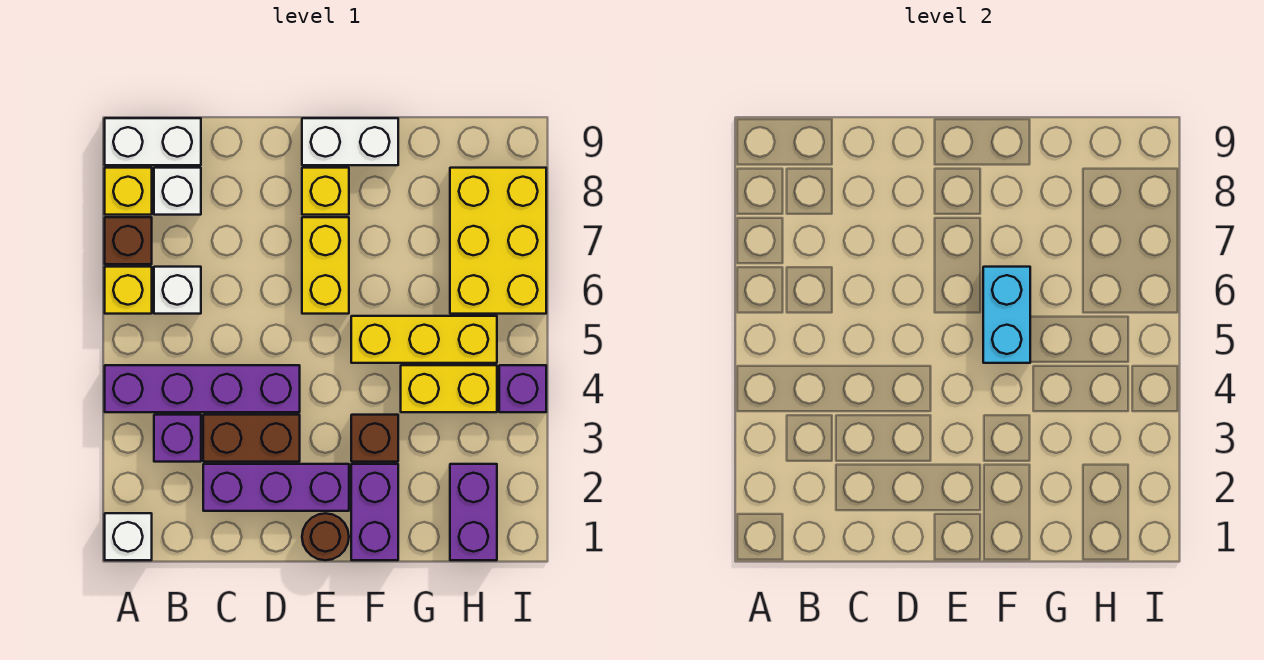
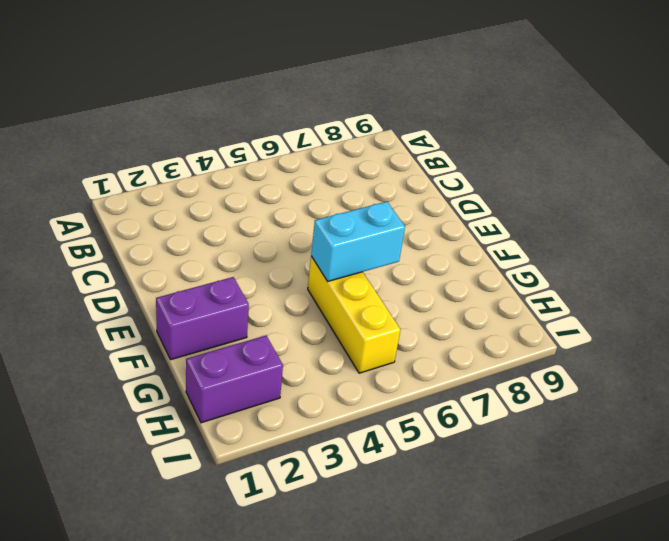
none -> white brick A1 level 1
none -> purple brick A4:D4 level 1
none -> yellow brick A6 level 1

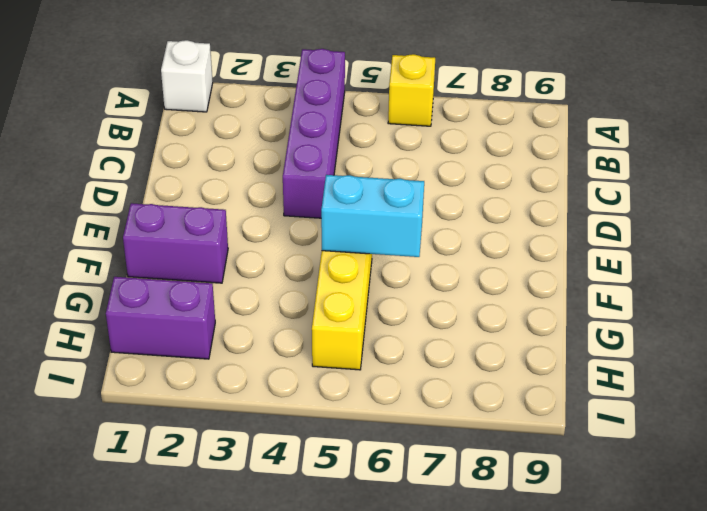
none -> brown brick A7 level 1
none -> yellow brick A8 level 1
none -> white brick A9:B9 level 1

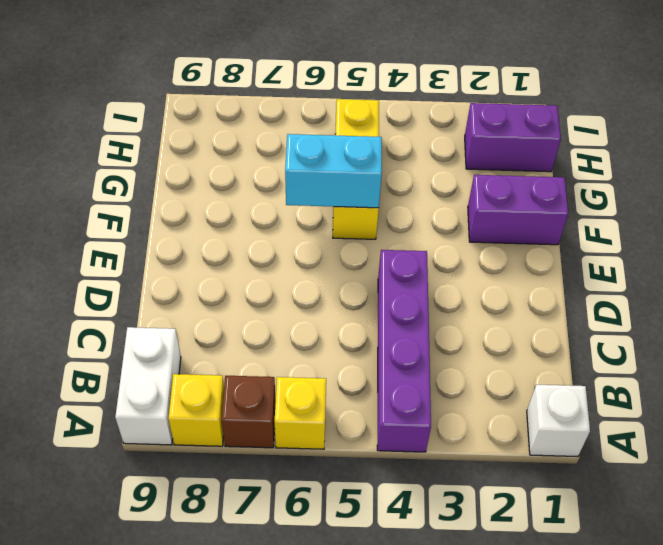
none -> purple brick B3 level 1
none -> white brick B6 level 1
none -> white brick B8 level 1

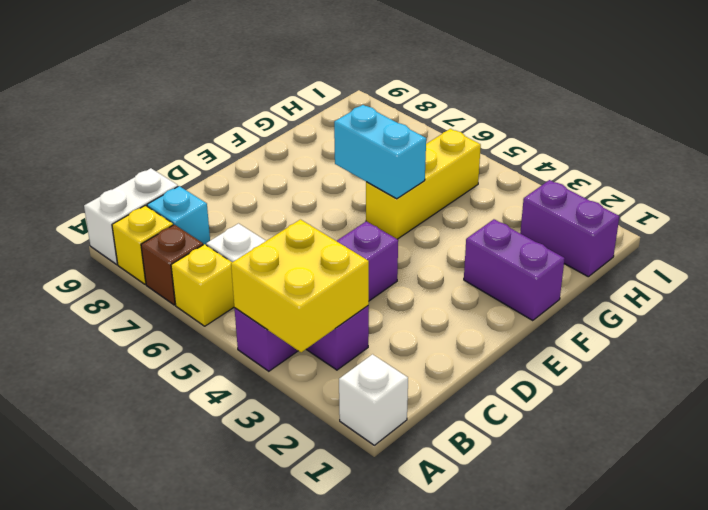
yellow brick A3:B4 level 2 -> none
cyan brick B8 level 1 -> white brick B8 level 1
none -> purple brick C2:E2 level 1
none -> brown brick C3:D3 level 1
none -> brown round brick E1 level 1

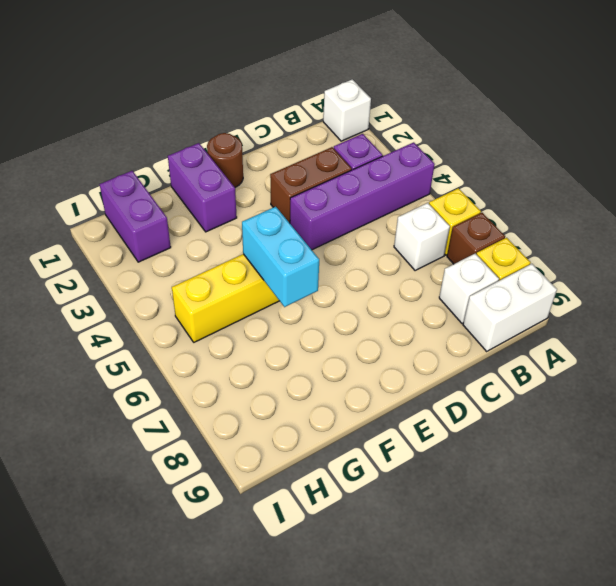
none -> purple brick C2:E2 level 1
none -> yellow brick E6:E7 level 1
none -> yellow brick E8 level 1

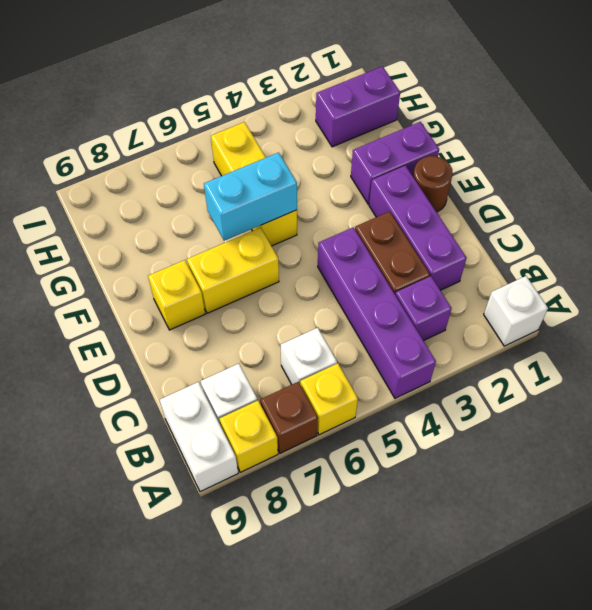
none -> white brick E9:F9 level 1
none -> brown brick F3 level 1
none -> yellow brick G4:H4 level 1

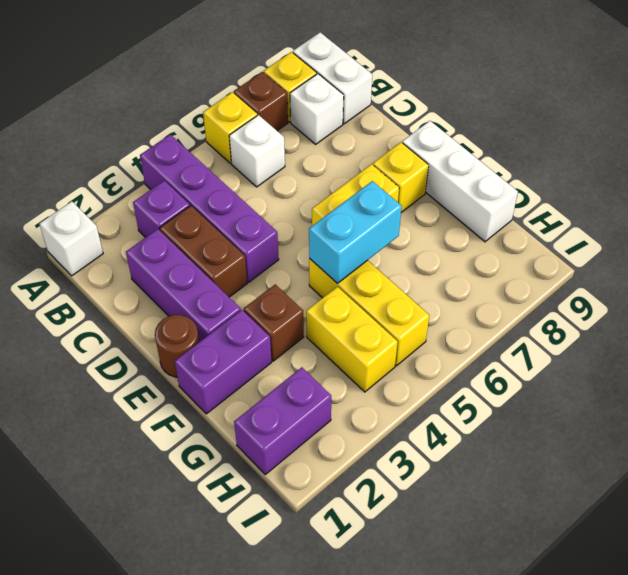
white brick E9:G9 level 1 -> white brick E9:F9 level 1
none -> yellow brick H6:I8 level 1
none -> purple brick I4 level 1

